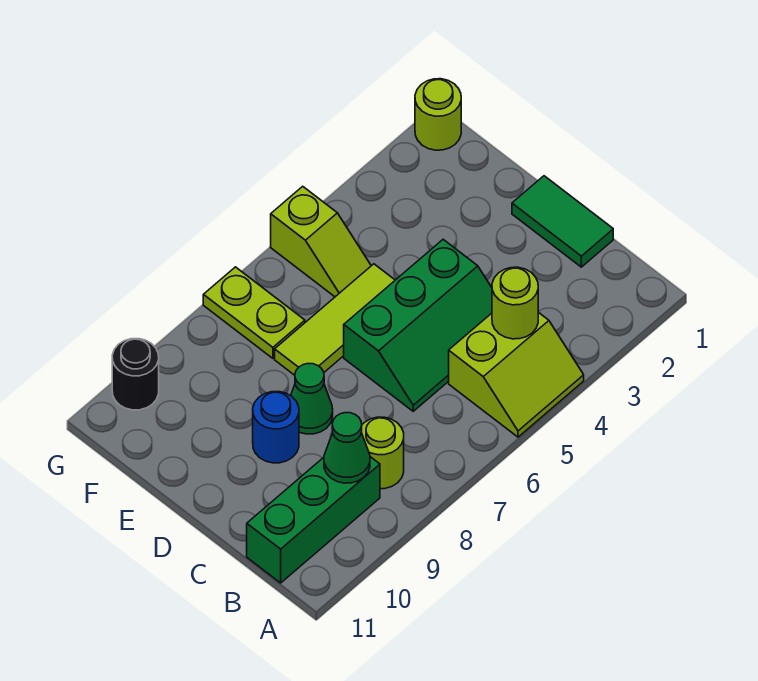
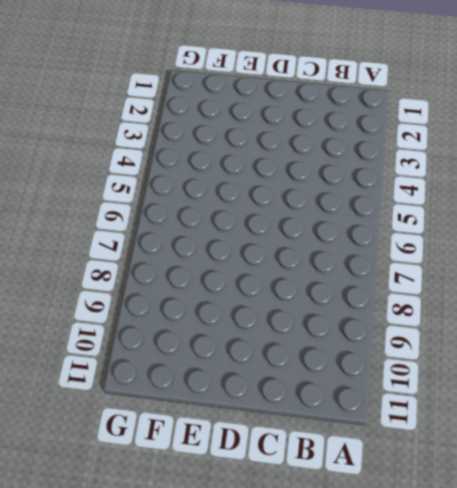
none -> lime slope A4:B5 level 1 top B
none -> lime round brick B8 level 1
none -> green brick B9:B11 level 1

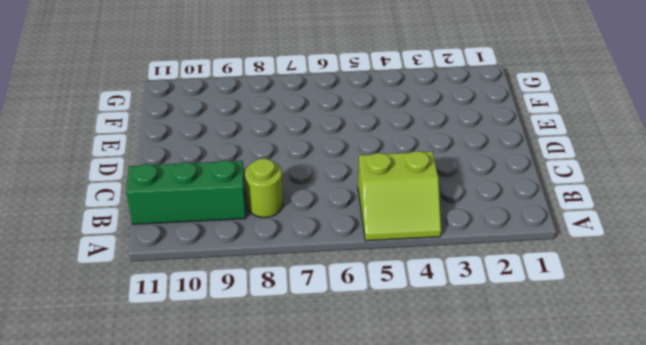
none -> green tile C1:D1 level 1
none -> green slope C4:D6 level 1 top D
none -> green cone D8 level 1

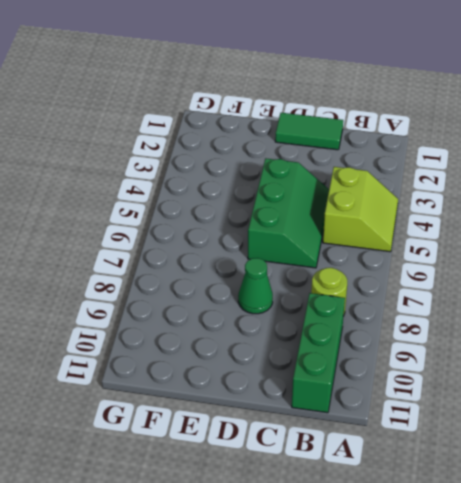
none -> blue round brick D9 level 1
none -> lime tile E5:E7 level 1
none -> lime slope F5:G5 level 1 top G

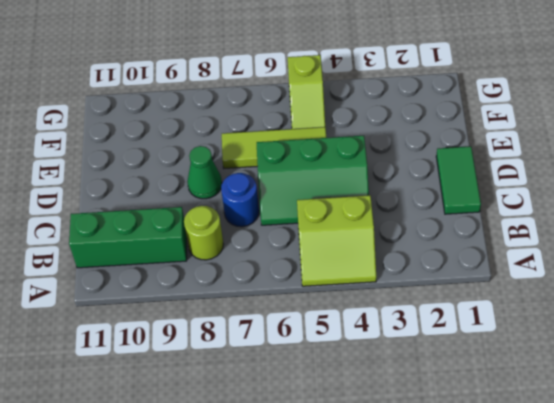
blue round brick C7 level 1 -> blue round brick D9 level 1
none -> lime plate F7:G7 level 1
none -> lime round brick G1 level 1
none -> black round brick G10 level 1

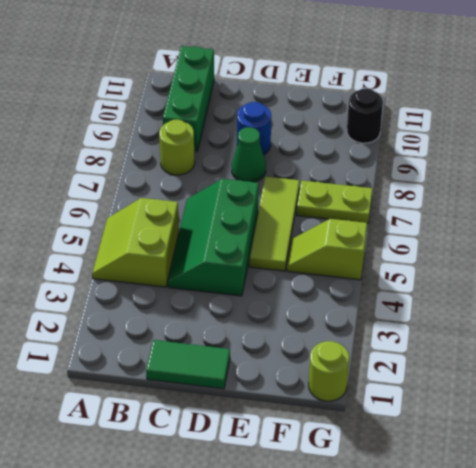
none -> lime round brick B4 level 2
none -> green cone B9 level 2

